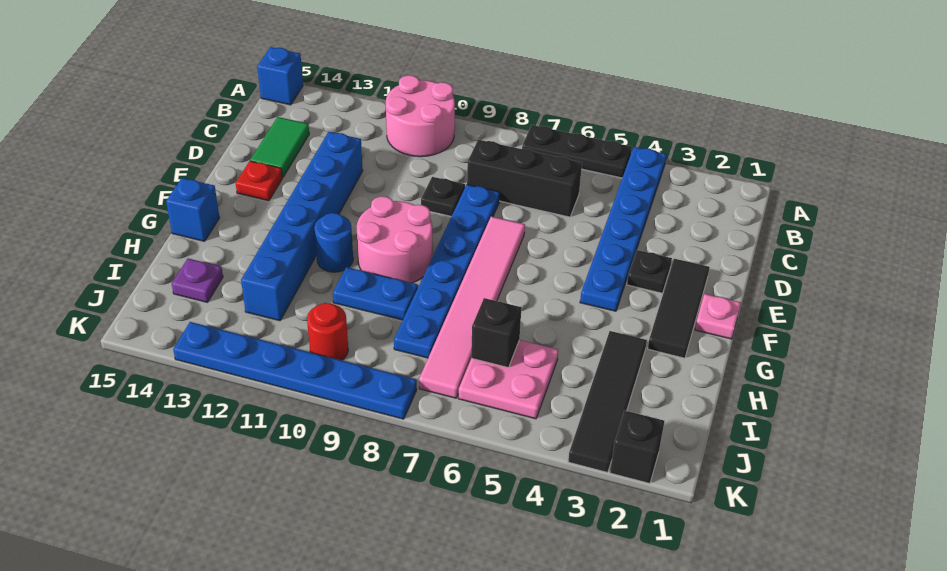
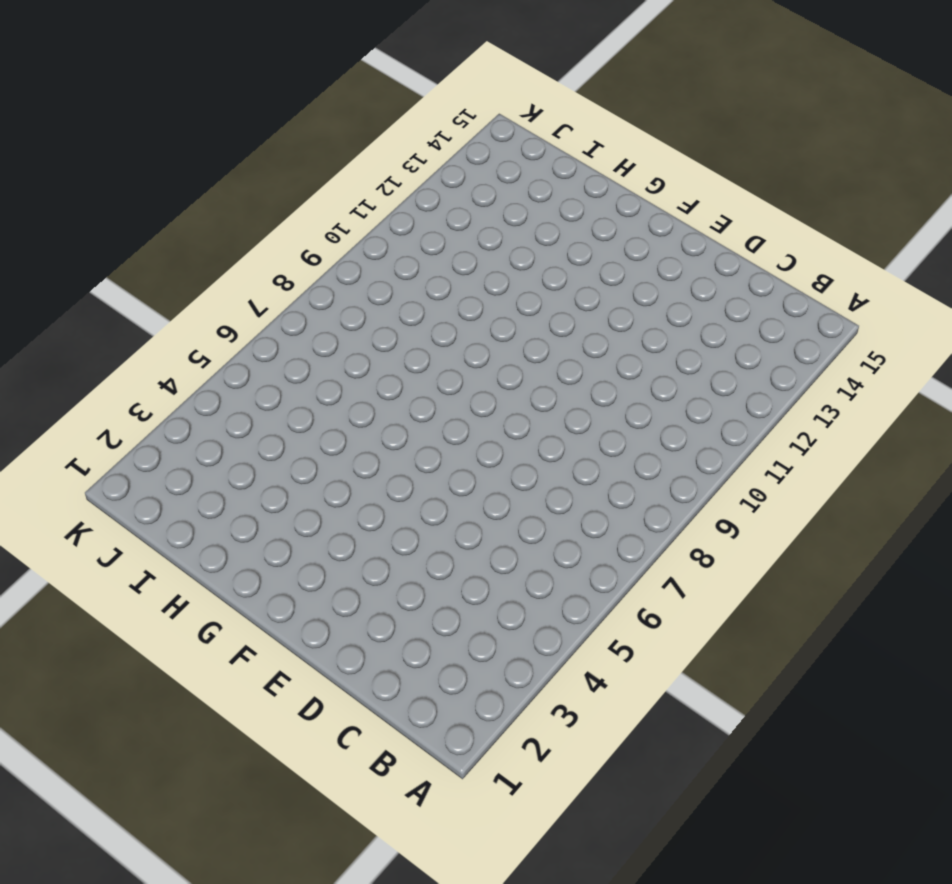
none -> blue plate A4:F4 level 1
none -> black plate A5:A7 level 1
none -> pink round brick A10:B11 level 1

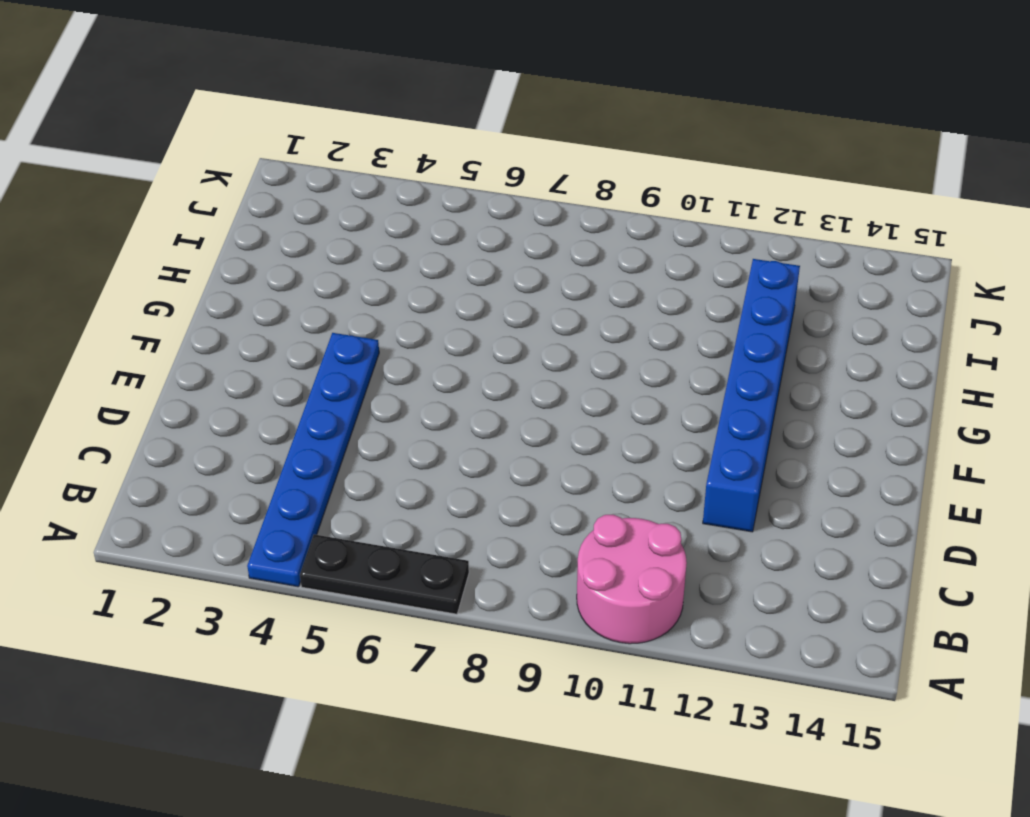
none -> blue brick A15 level 1
none -> black brick C6:C8 level 1
none -> green tile C14:D14 level 1

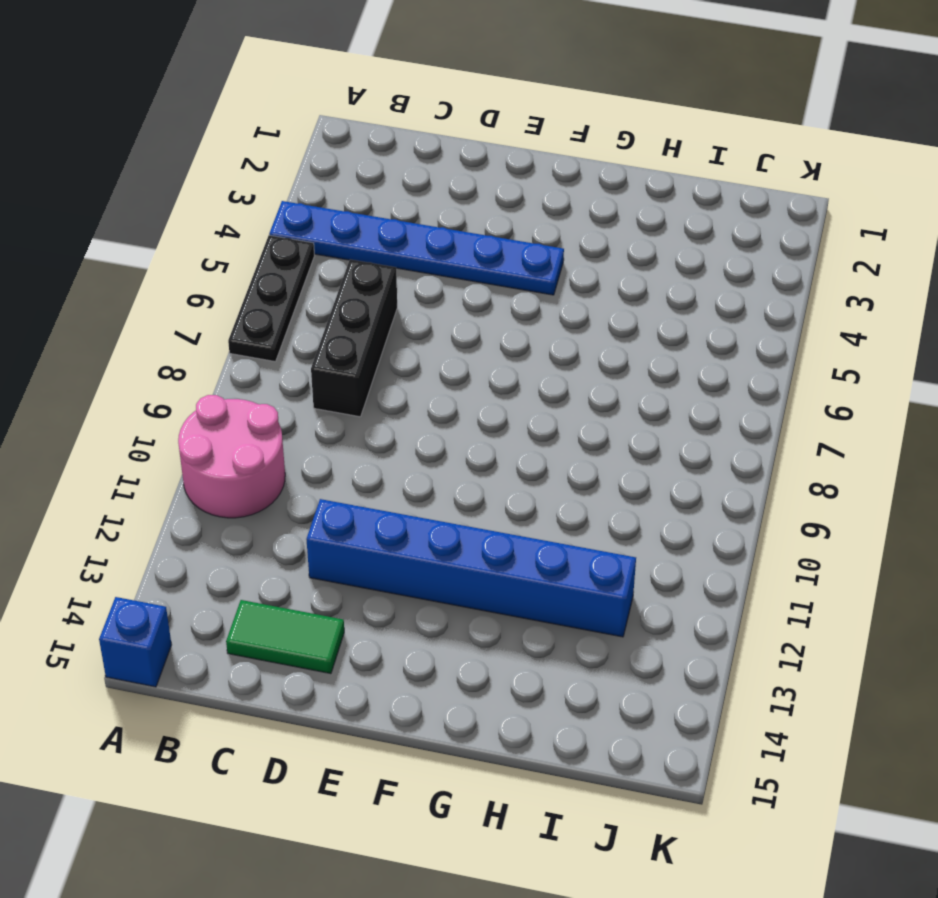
none -> blue plate D8:I8 level 1
none -> black plate D9 level 1
none -> black tile E2:G2 level 1

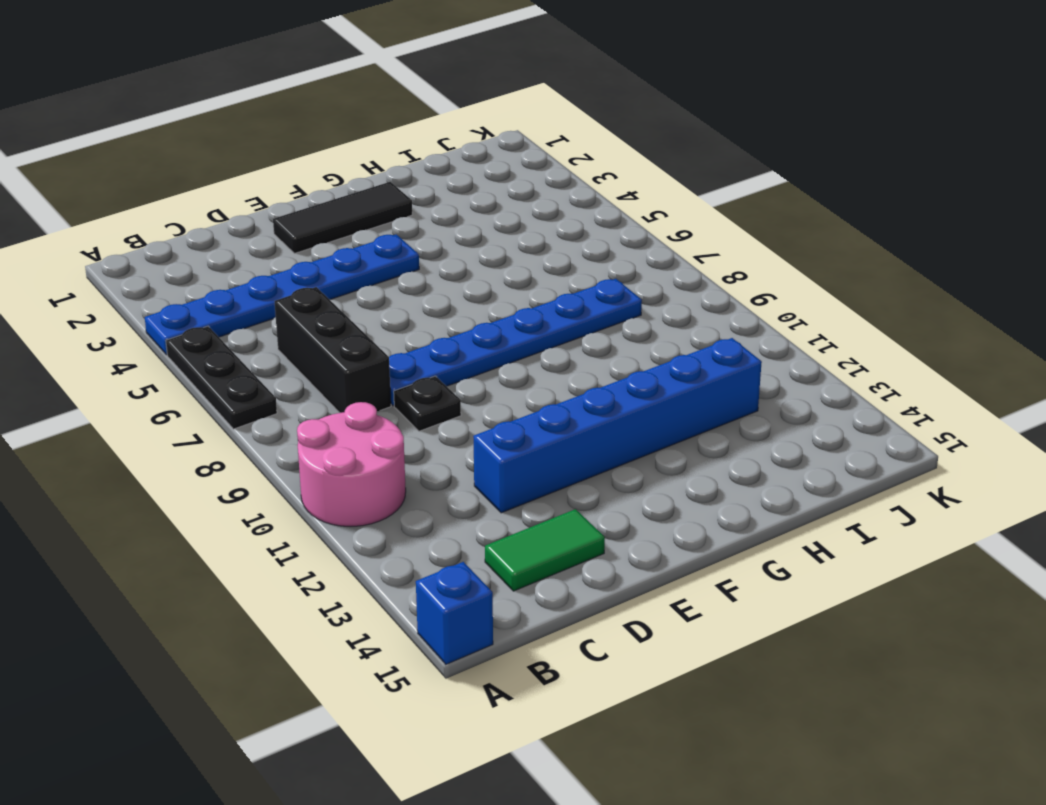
none -> black plate E3 level 1
none -> pink tile E7:J7 level 1
none -> red plate E14 level 1

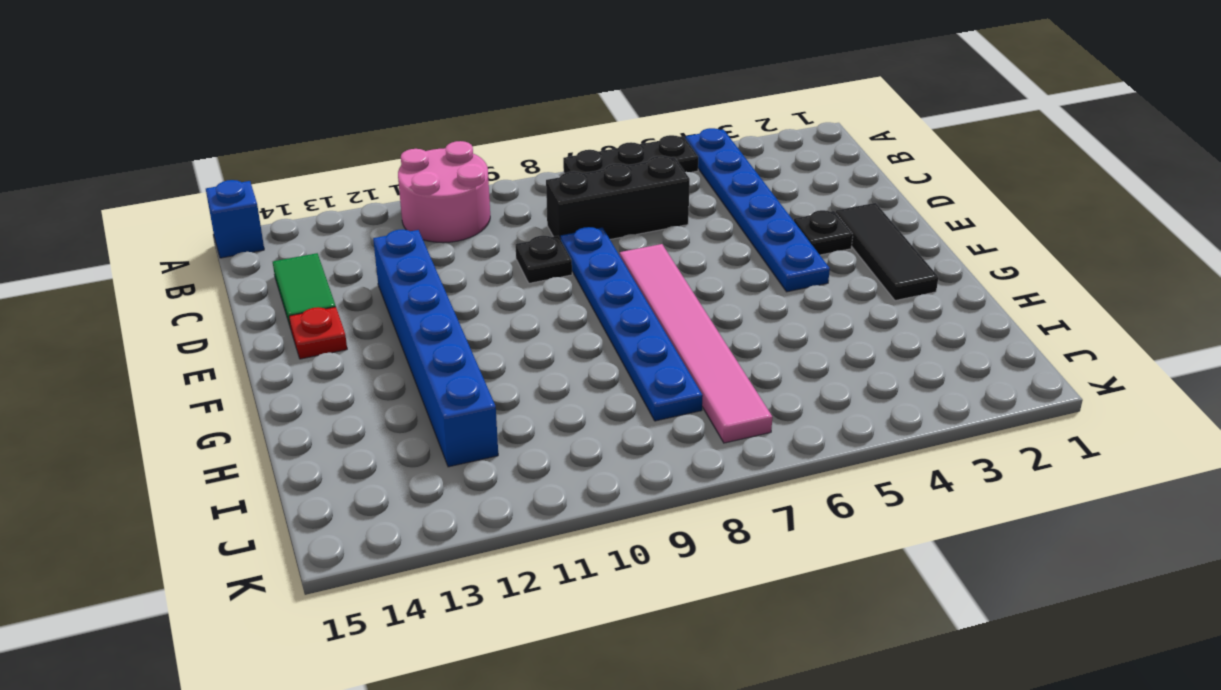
none -> pink plate F1 level 1
none -> pink round brick F9:G10 level 1
none -> blue round brick G11 level 1

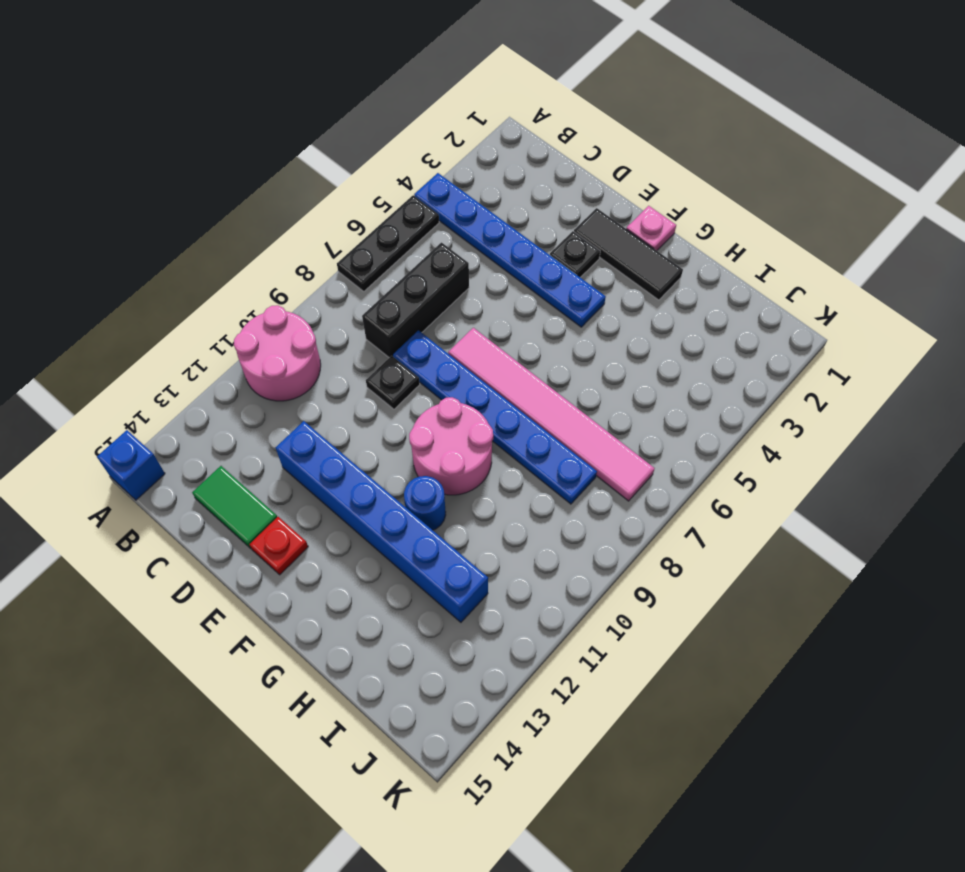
none -> blue brick G15 level 1
none -> black tile H3:K3 level 1
none -> blue plate H9:H10 level 1

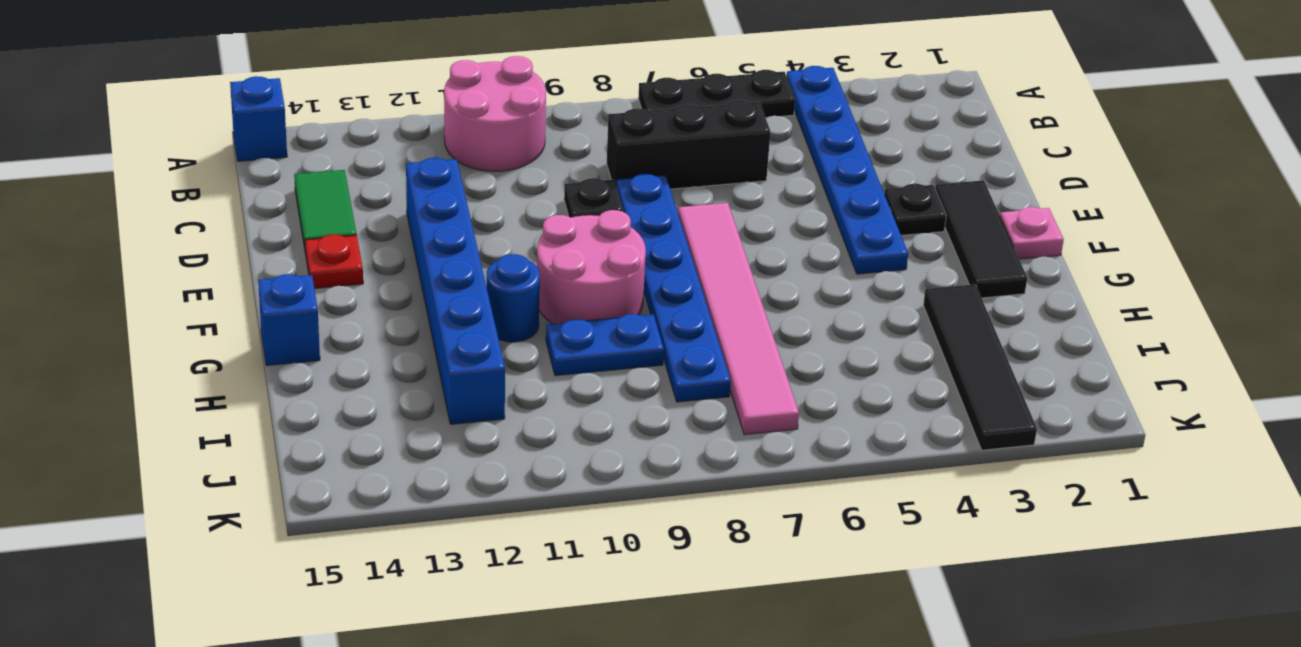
none -> pink plate I5:J6 level 1
none -> purple plate I14 level 1
none -> red round brick J10 level 1

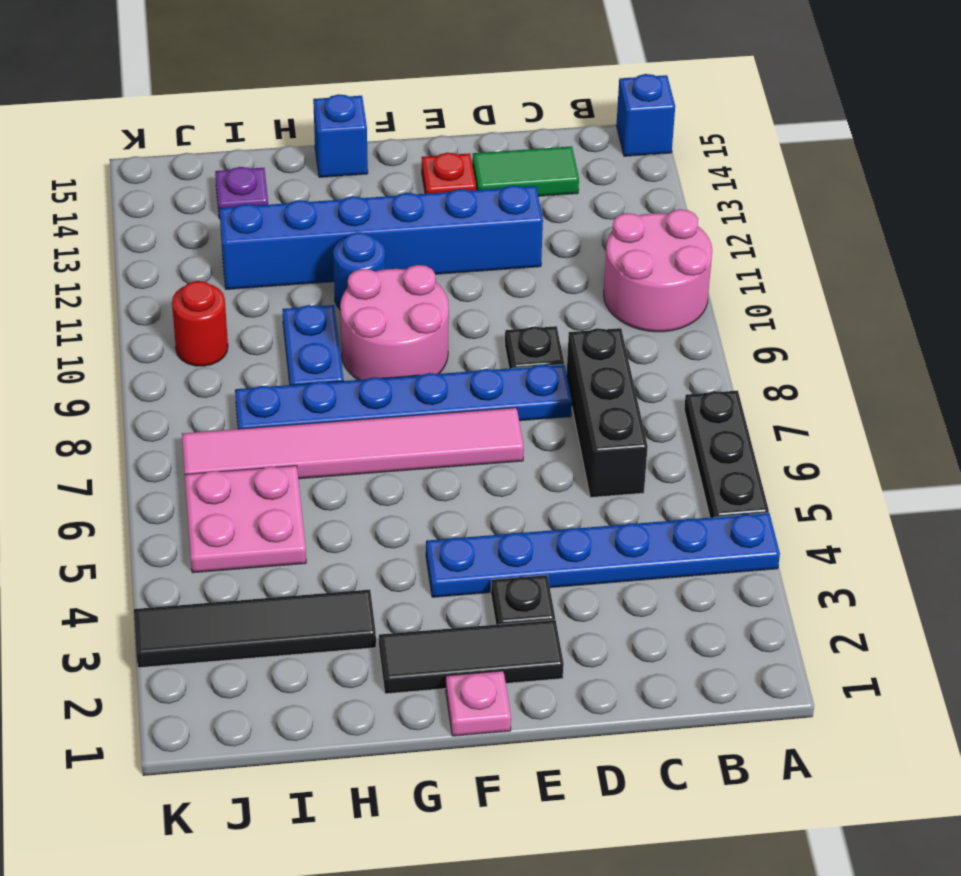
none -> black brick K2 level 1
none -> blue plate K8:K13 level 1
none -> black brick I6 level 2

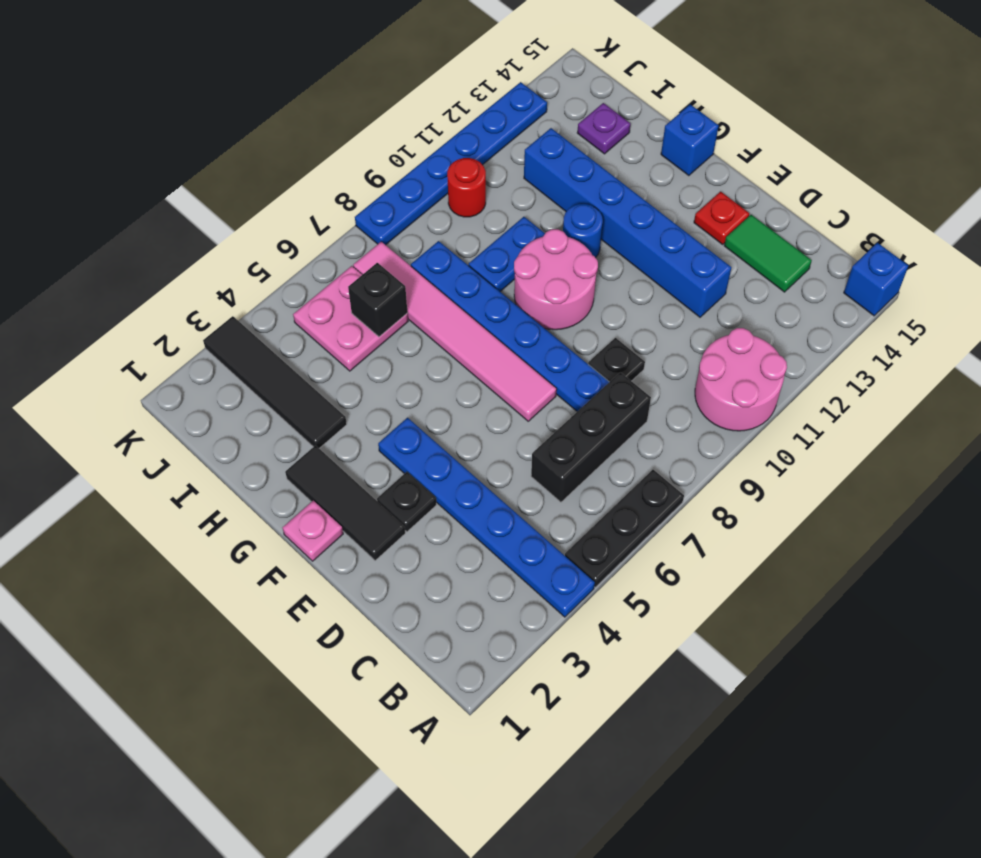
none -> black brick K2 level 1

